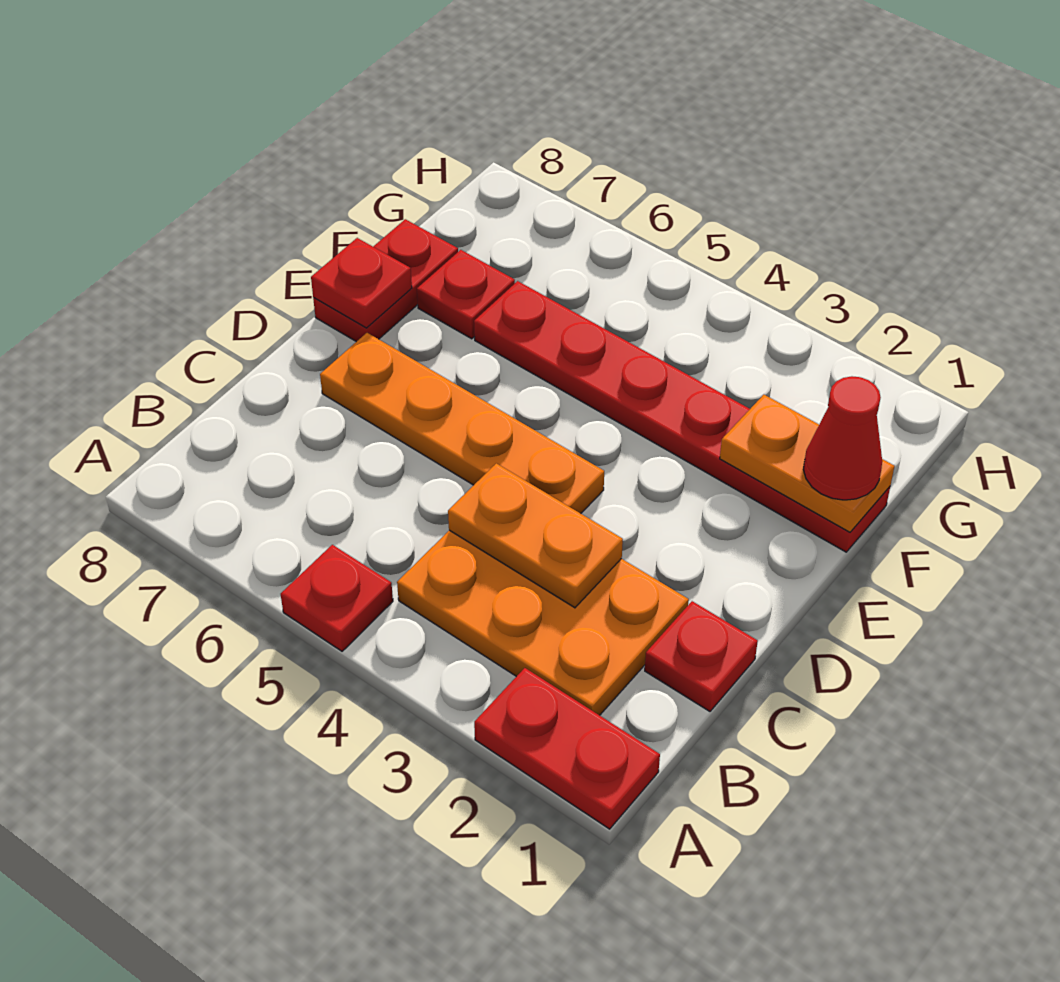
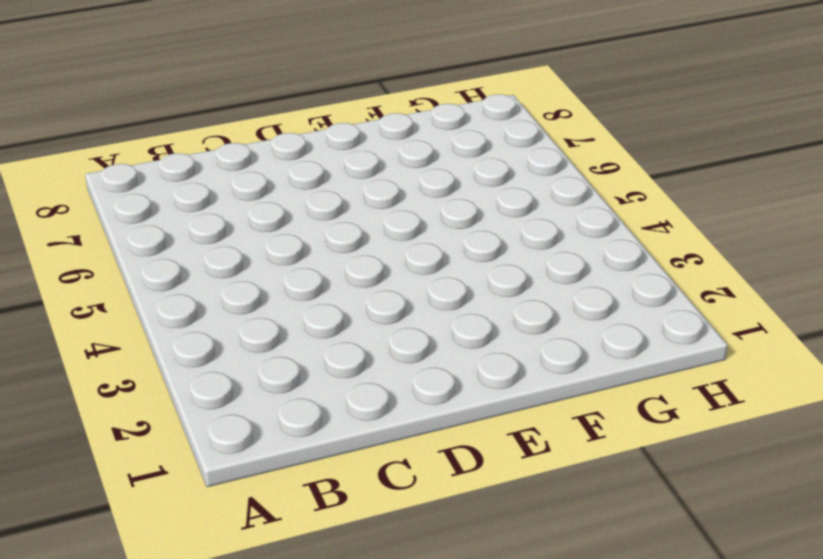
none -> red plate A1:A2 level 1
none -> red plate A5 level 1
none -> orange plate B2:C4 level 1

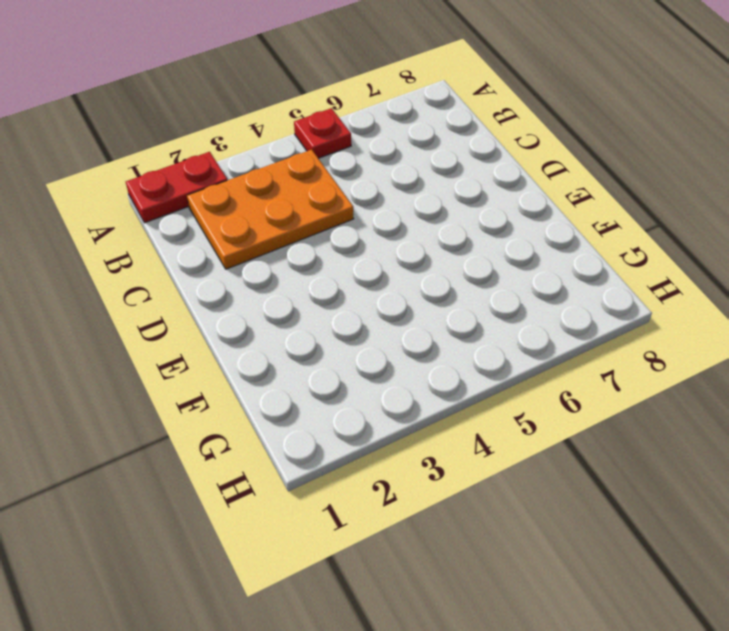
none -> red plate C1 level 1
none -> orange plate D4:D7 level 1
none -> red plate E8:F8 level 1

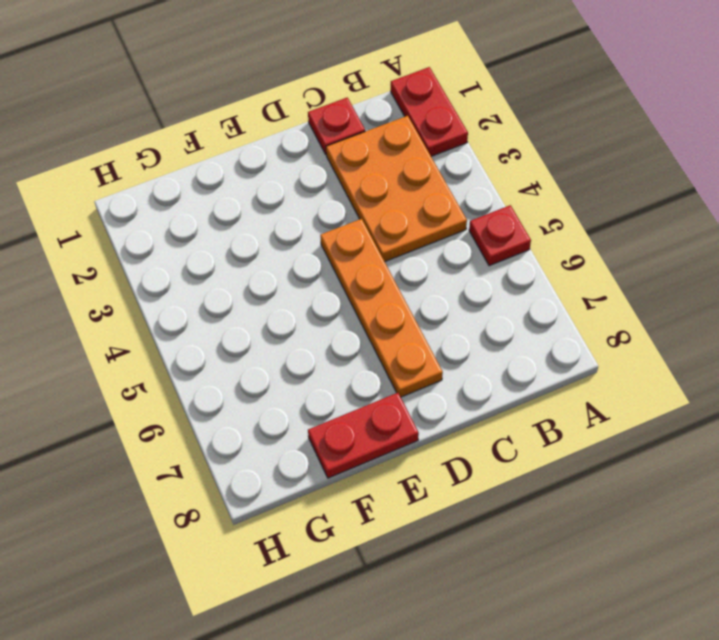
none -> red plate F1:F6 level 1
none -> red plate F7 level 1
none -> orange plate C3:C4 level 2

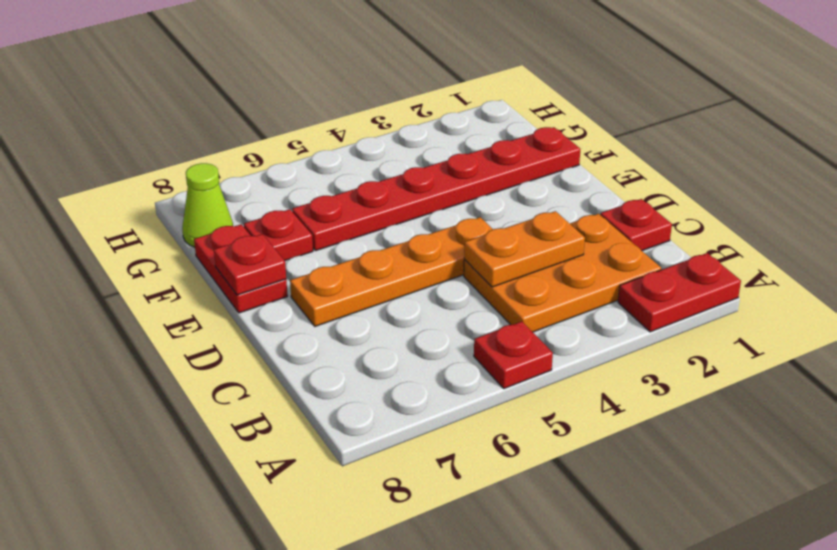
lime cone G8 level 1 -> none
none -> orange plate F1:F2 level 2
none -> red cone F1 level 3

